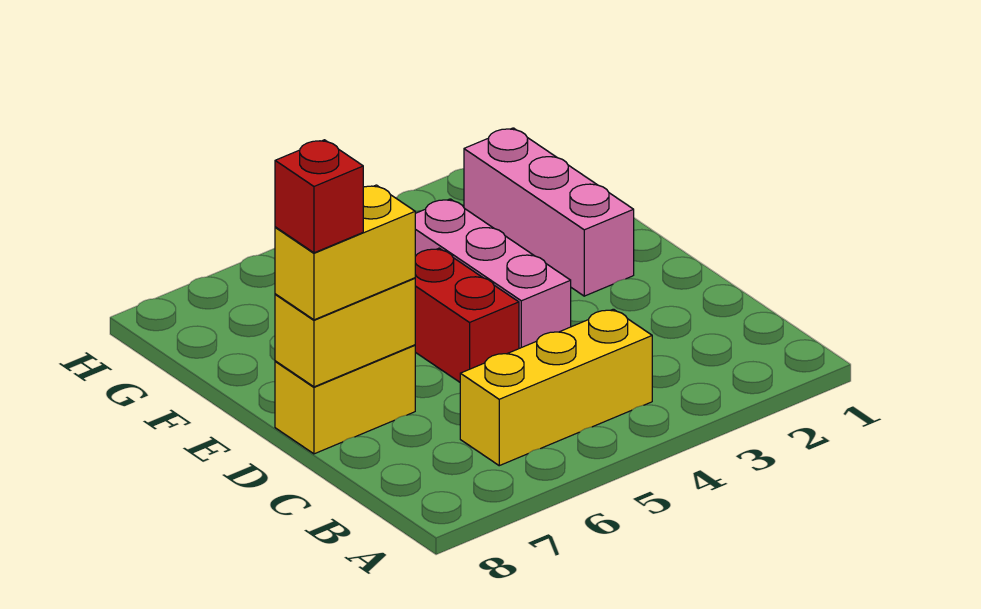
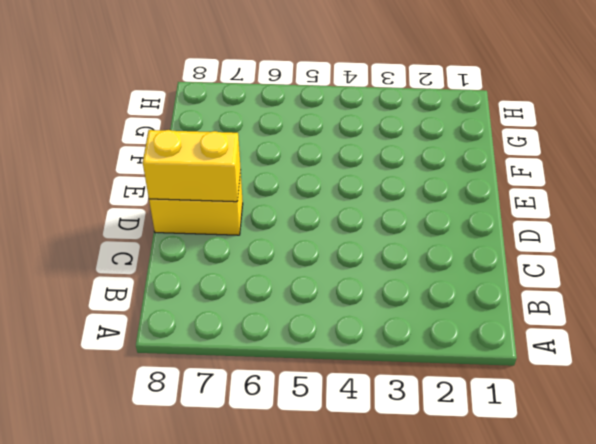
none -> yellow brick B4:B6 level 1
none -> pink brick D4:F4 level 1

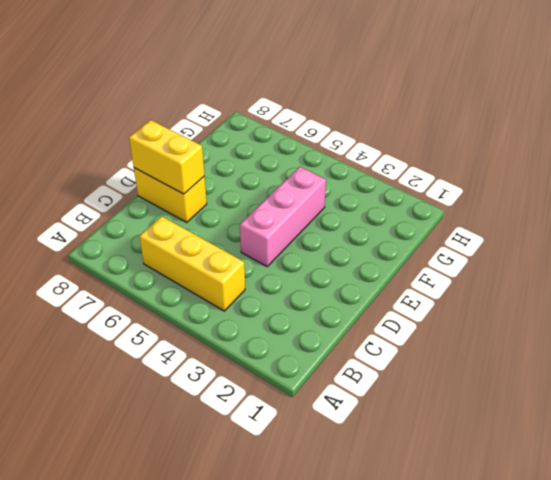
none -> red brick D5:E5 level 1
none -> pink brick E2:G2 level 1

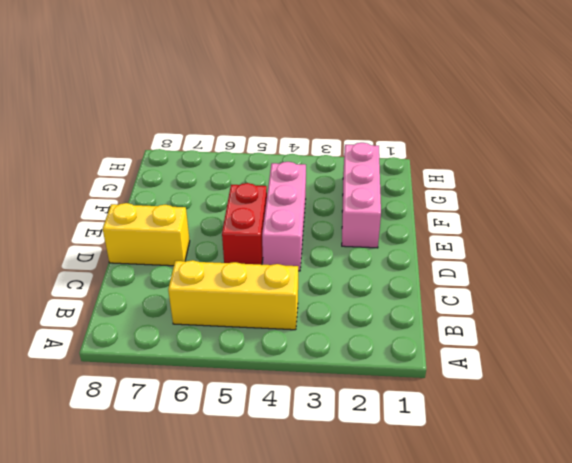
none -> yellow brick D7:D8 level 2
none -> yellow brick D7:D8 level 3

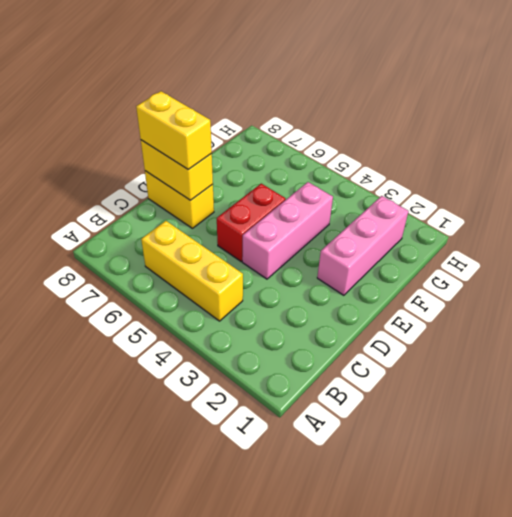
none -> red brick D8 level 4

